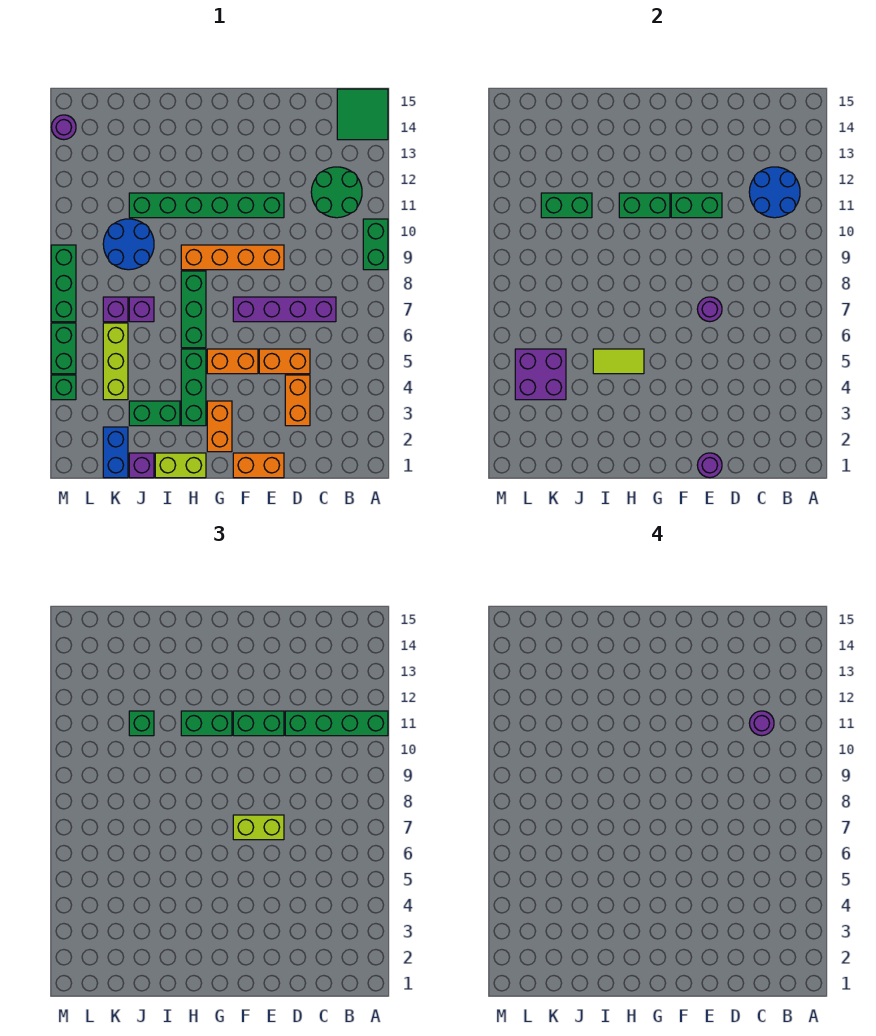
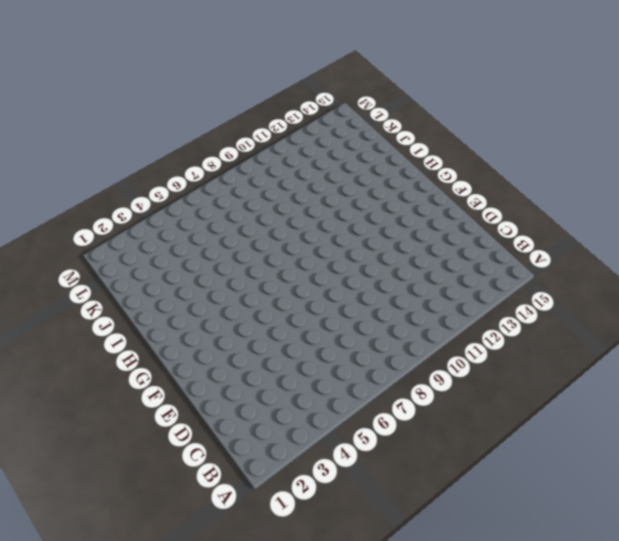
none -> green brick A9:A10 level 1
none -> green tile A14:B15 level 1
none -> green round brick B11:C12 level 1
none -> purple brick C7:F7 level 1

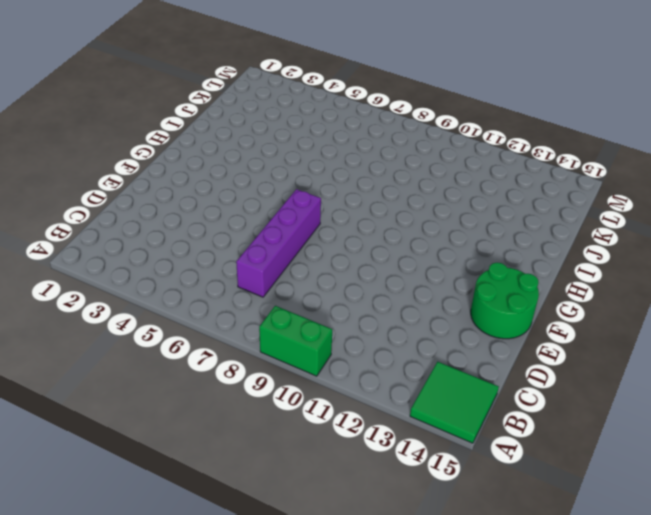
green round brick E14:F15 level 1 -> green round brick B11:C12 level 1
none -> orange brick D3:D4 level 1
none -> orange brick D5:E5 level 1
none -> orange brick E1:F1 level 1
none -> orange brick E9:H9 level 1

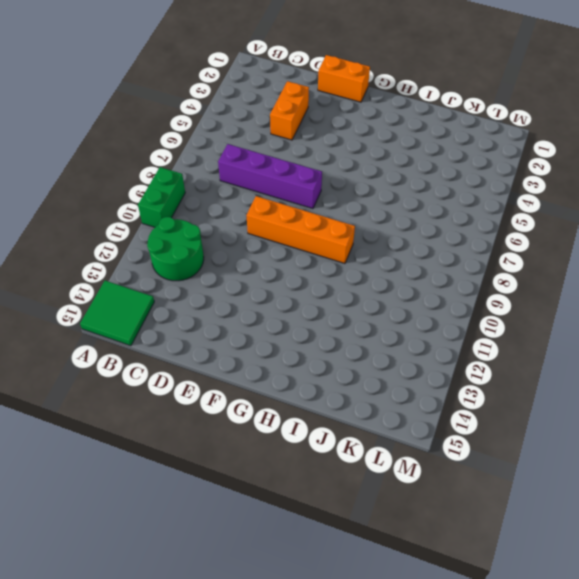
none -> orange brick D5:E5 level 1
none -> green brick E11:J11 level 1
none -> orange brick F5:G5 level 1
none -> orange brick G2:G3 level 1

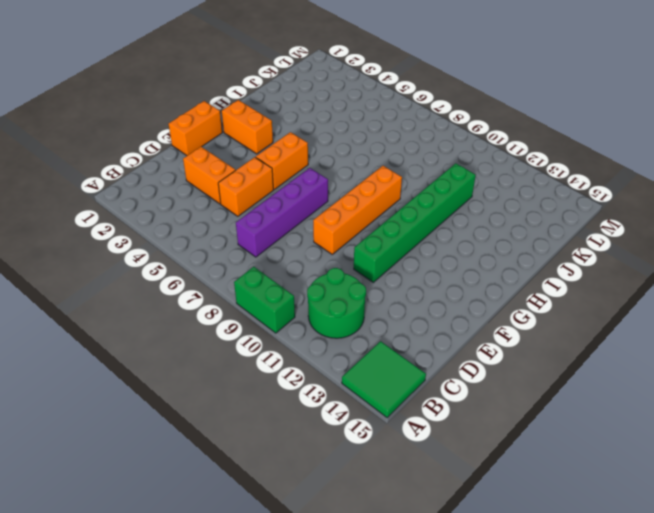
none -> lime brick H1:I1 level 1
none -> green brick H3:H5 level 1
none -> green brick H6:H8 level 1
none -> green brick I3:J3 level 1

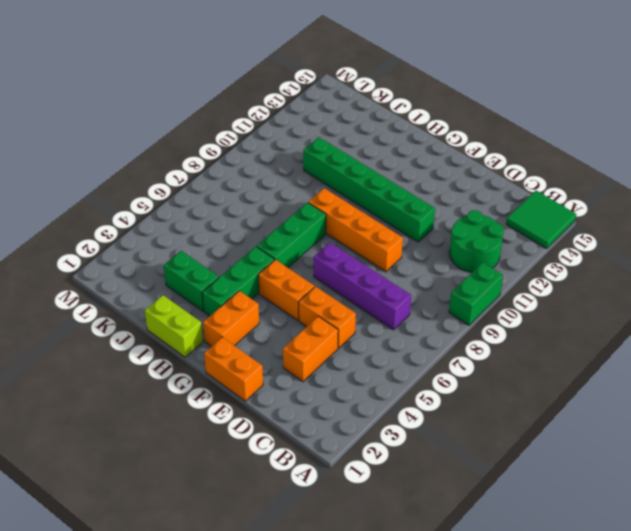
none -> purple brick J1 level 1
none -> purple brick J7 level 1
none -> blue round brick J9:K10 level 1
none -> blue brick K1:K2 level 1

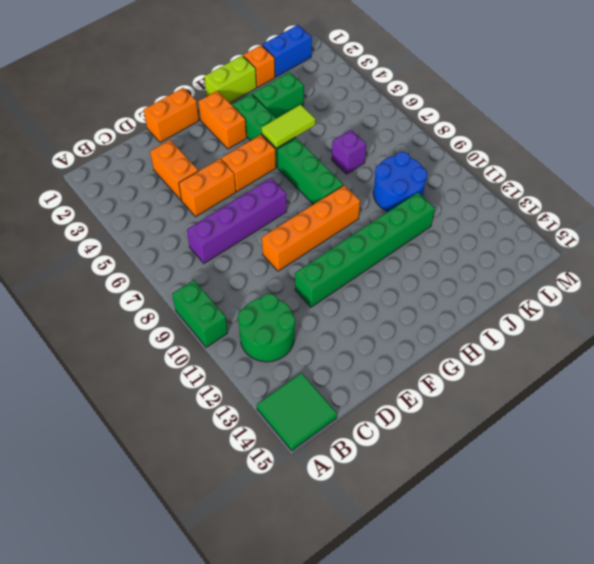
orange brick J1 level 1 -> purple brick J1 level 1
blue brick K1:L1 level 1 -> blue brick K1:K2 level 1
none -> lime brick K4:K6 level 1
none -> purple brick K7 level 1
none -> green brick M4 level 1
none -> green brick M5:M6 level 1

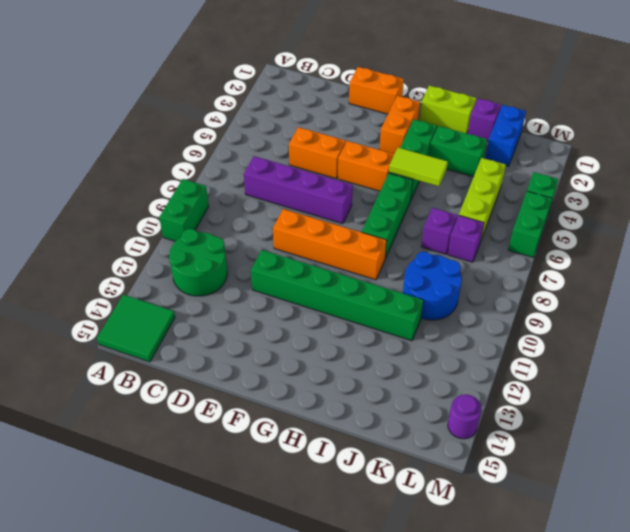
none -> orange brick D3:D4 level 1
none -> green brick M7:M9 level 1
none -> blue round brick B11:C12 level 2
none -> purple round brick E1 level 2

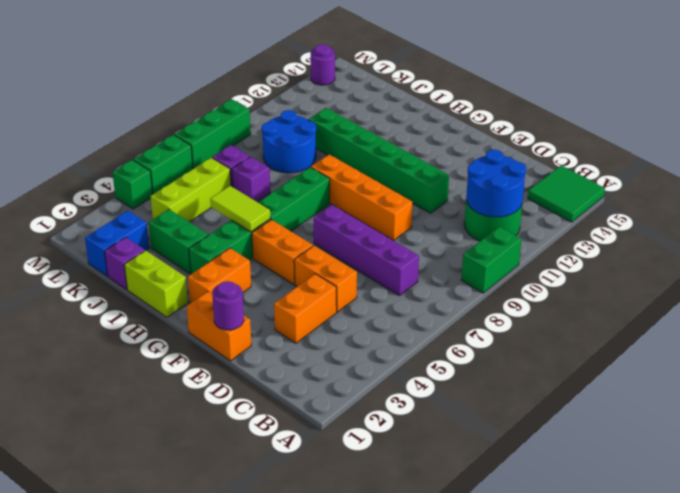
none -> purple round brick E7 level 2
none -> green brick E11:F11 level 2
none -> green brick G11:H11 level 2
none -> green brick J11:K11 level 2

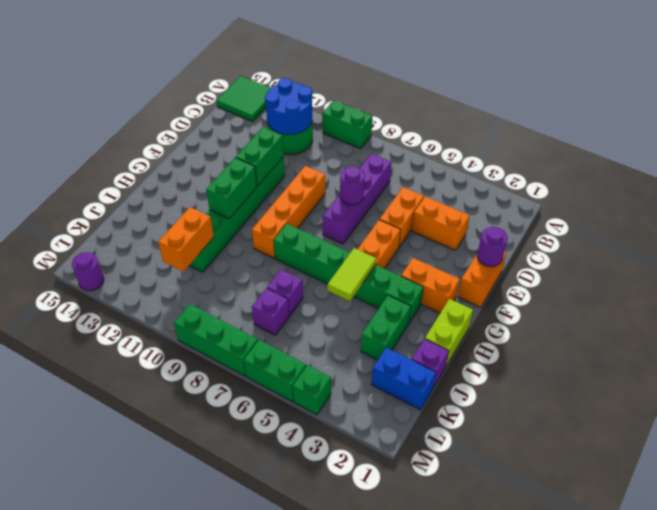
orange brick J11:K11 level 2 -> green brick J11:K11 level 2
none -> blue round brick J9:K10 level 1
none -> lime brick K4:K6 level 1
none -> purple brick K4:L5 level 2
none -> green brick A11:D11 level 3

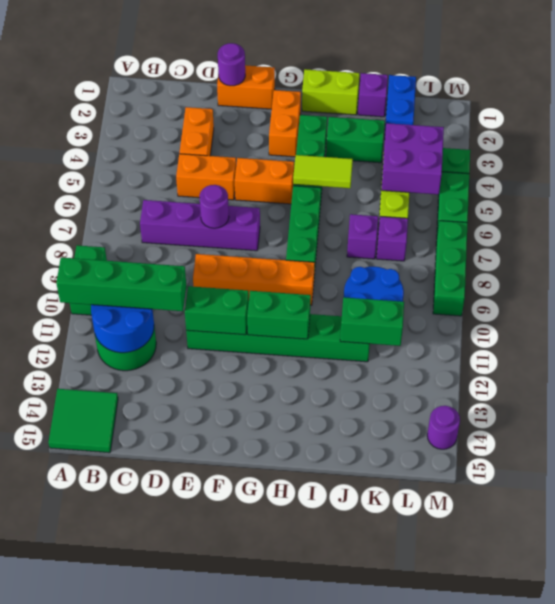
none -> lime brick E7:F7 level 3
none -> green brick E11:F11 level 3
none -> green brick G11:H11 level 3
none -> green brick J11 level 3

